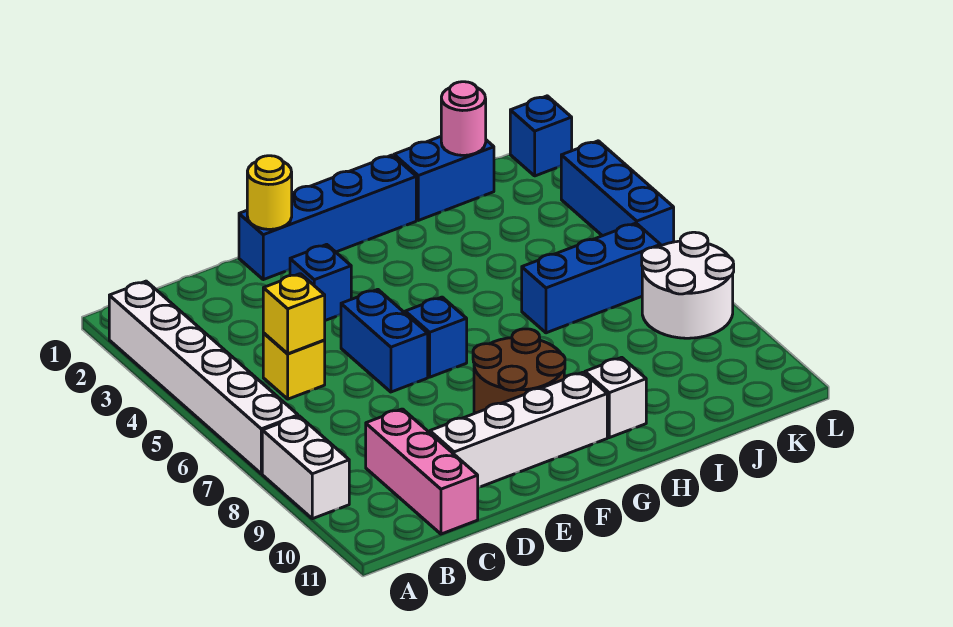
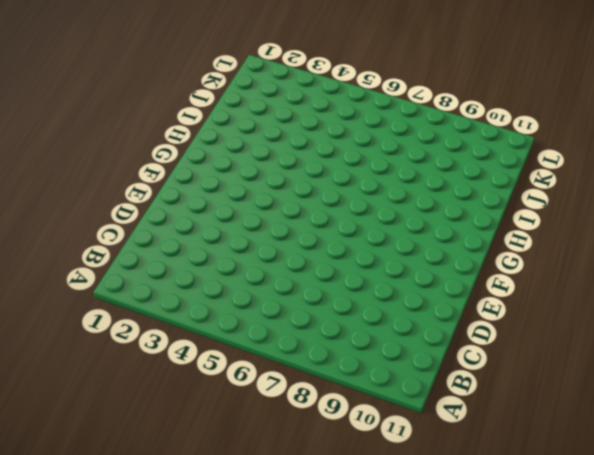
none -> white brick A2:A7 level 1
none -> white brick A8:A9 level 1
none -> yellow brick C5 level 1

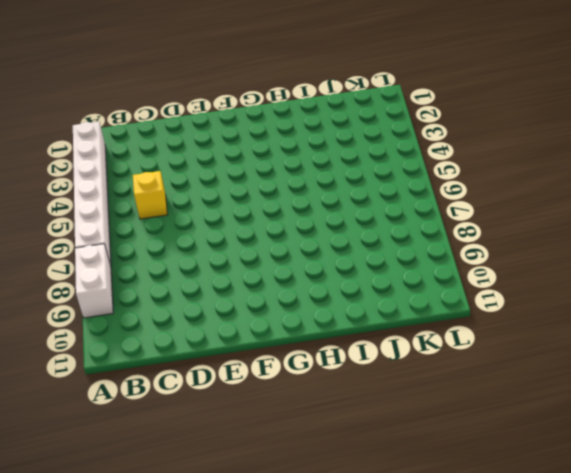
none -> pink brick C9:C11 level 1
none -> white brick D10:G10 level 1
none -> blue brick E1:H1 level 1

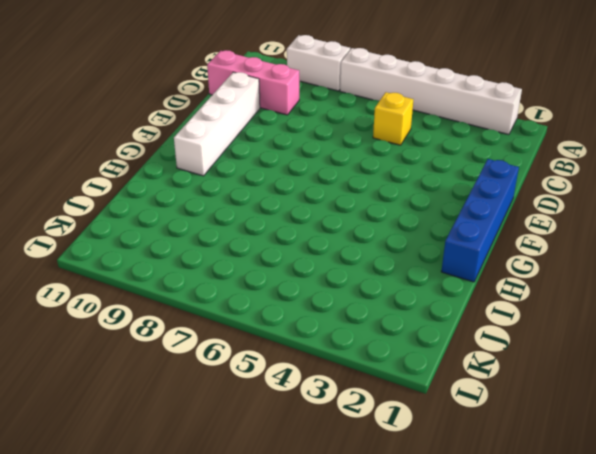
none -> blue brick E3 level 1
none -> blue brick E5:E6 level 1
none -> blue brick F6 level 1

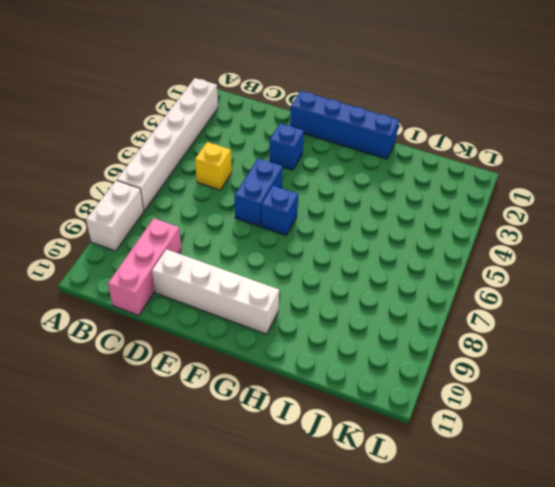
none -> brown round brick F8:G9 level 1
none -> white brick H10 level 1
none -> blue brick I1:J1 level 1

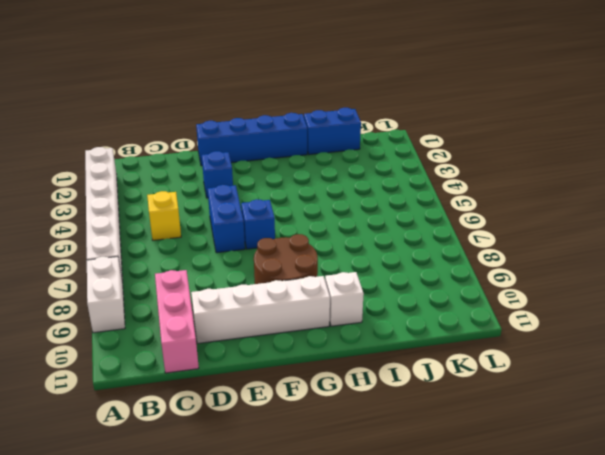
none -> blue brick I6:K6 level 1
none -> white round brick K7:L8 level 1
none -> blue brick L1 level 1

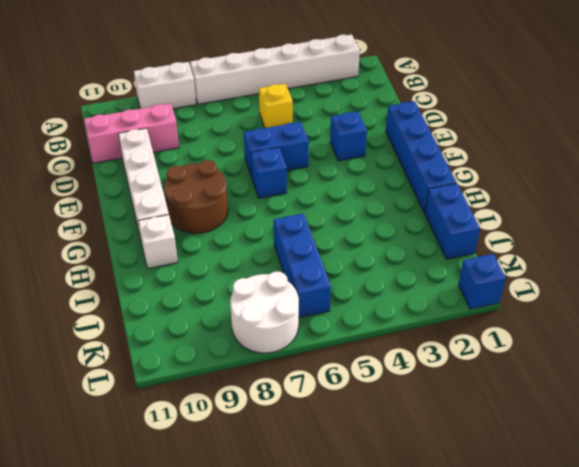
none -> blue brick L3:L5 level 1
none -> yellow brick C5 level 2
none -> yellow round brick E1 level 2

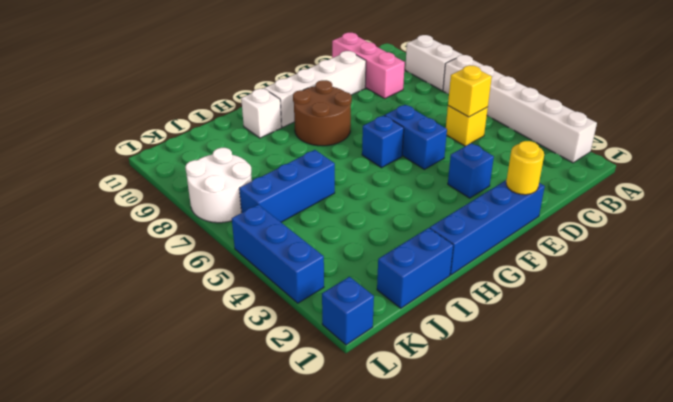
none -> pink round brick J1 level 2

